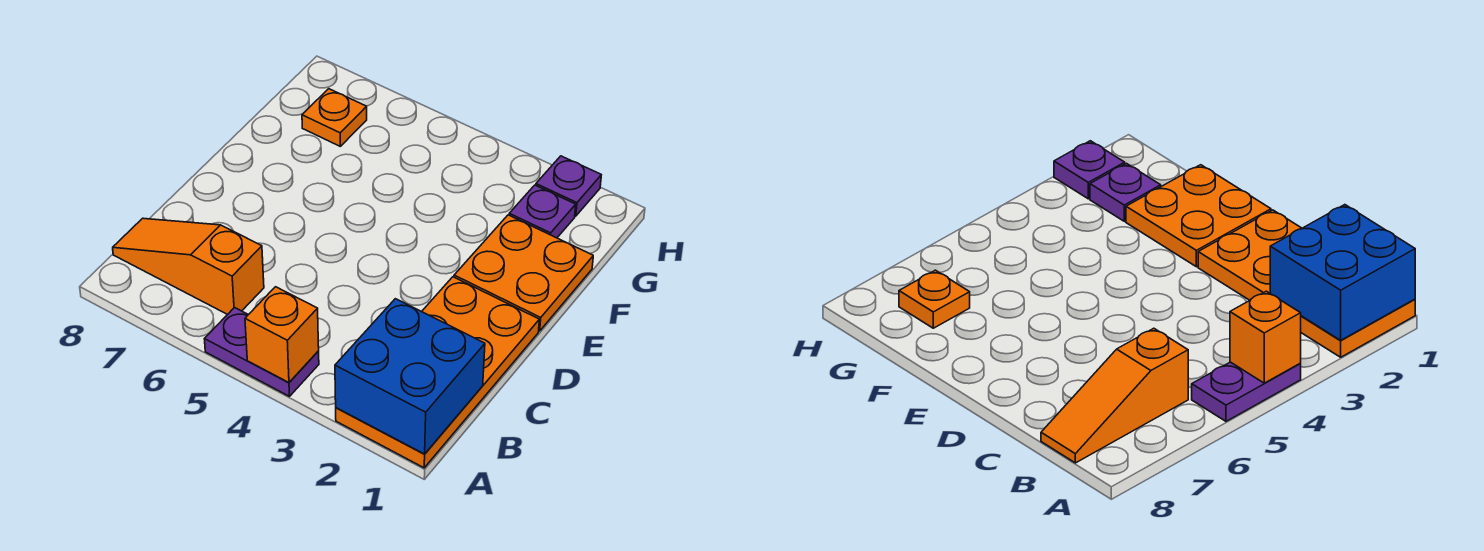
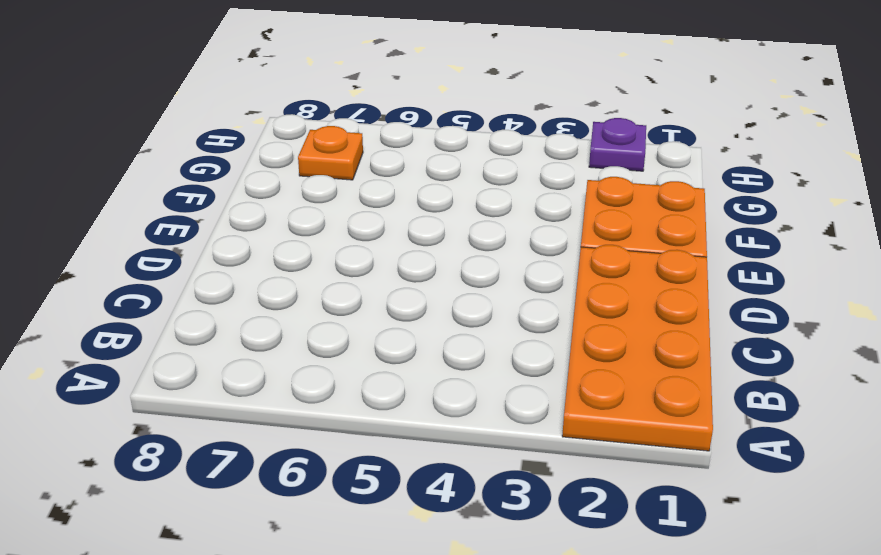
none -> purple plate A4:A5 level 1
none -> orange slope B6:B8 level 1 top 6

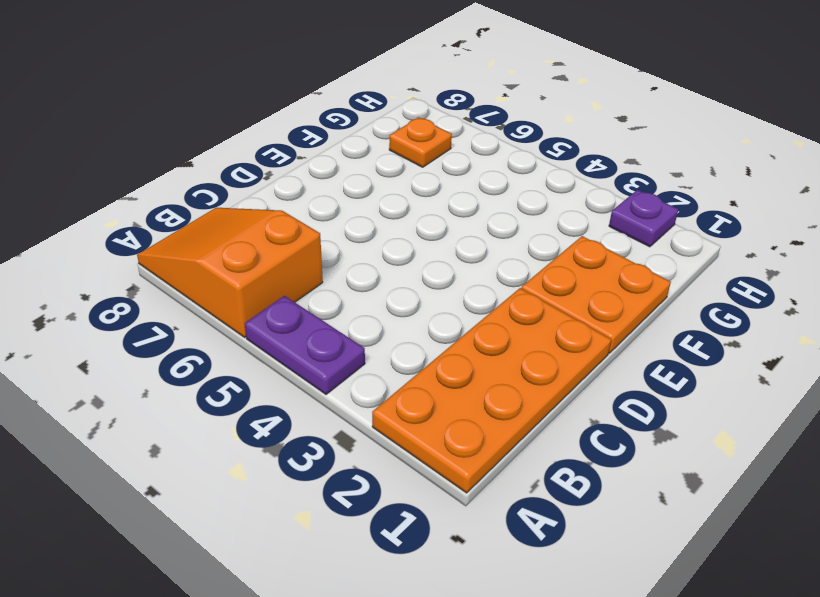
orange slope A6:B8 level 1 top 6 -> orange slope B6:B8 level 1 top 6
none -> purple plate G2 level 1
none -> blue brick A1:B2 level 2

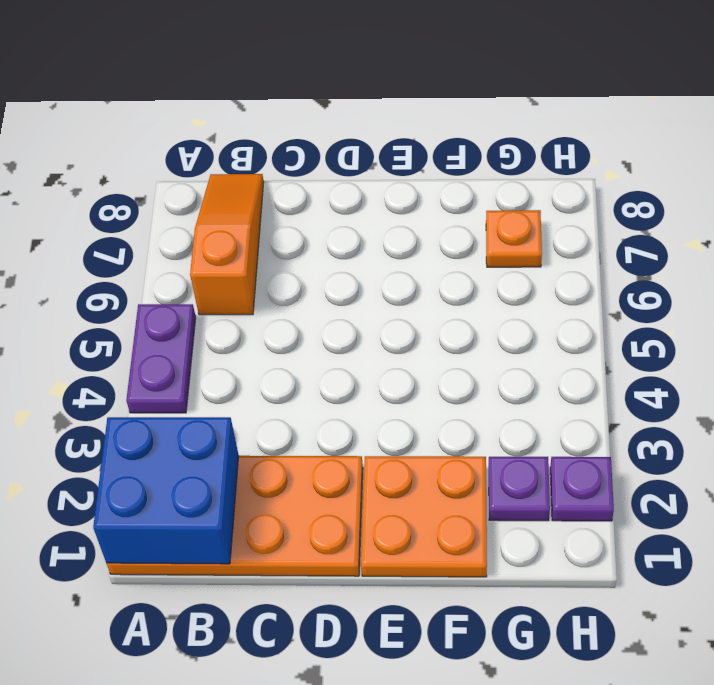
none -> orange brick A4 level 2

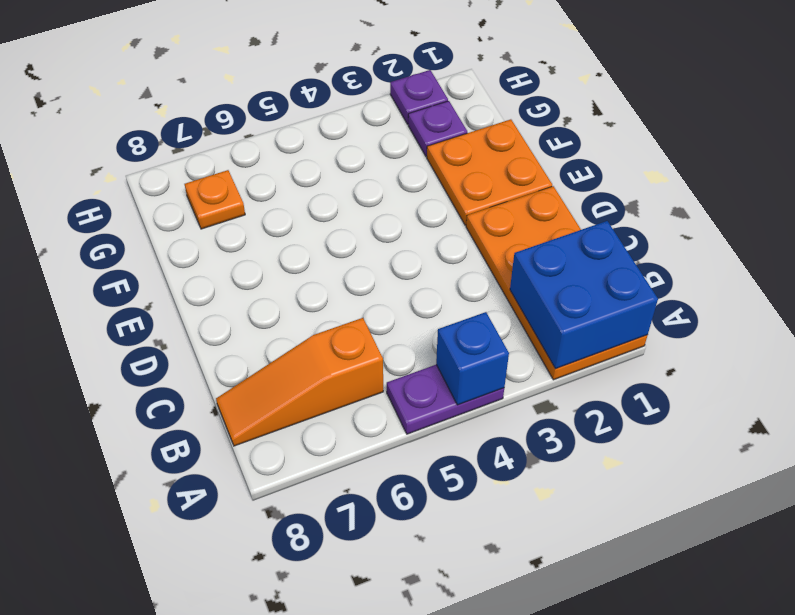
blue brick A4 level 2 -> orange brick A4 level 2

